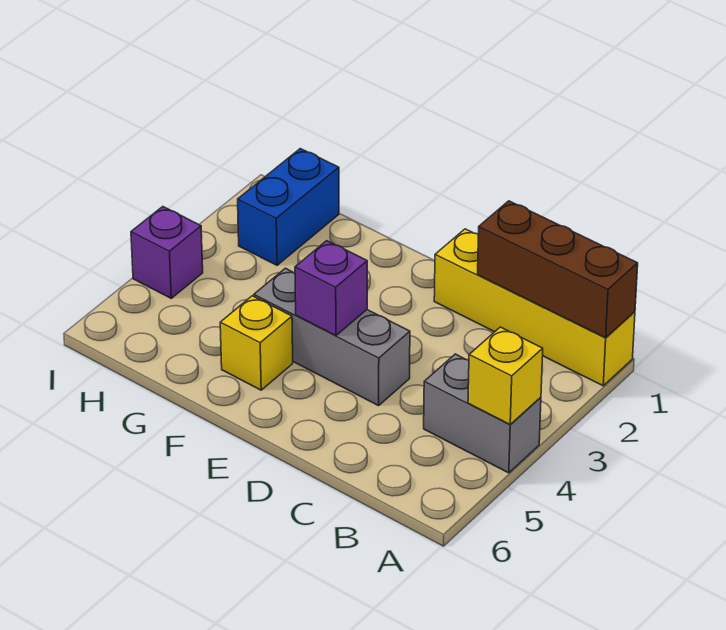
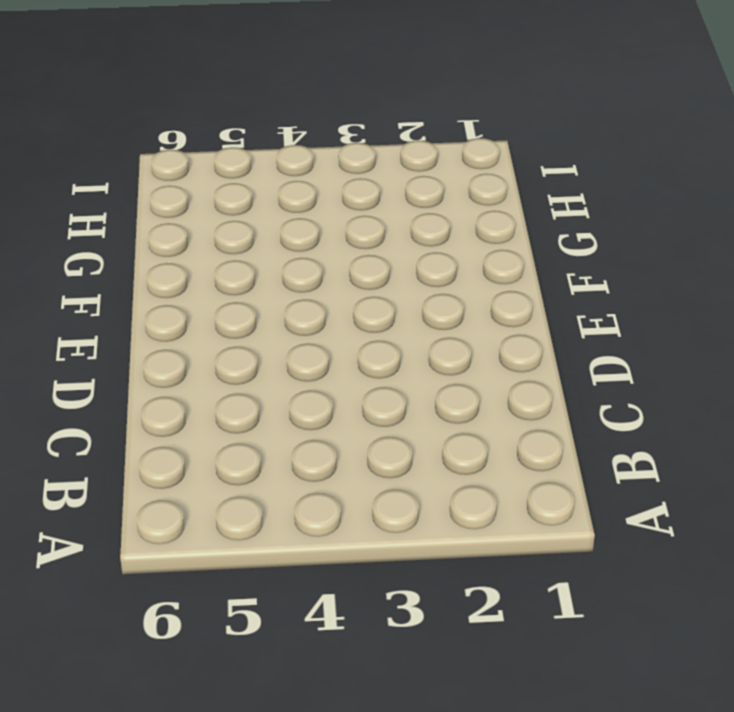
none -> yellow brick A1:D1 level 1
none -> grey brick A4:B4 level 1

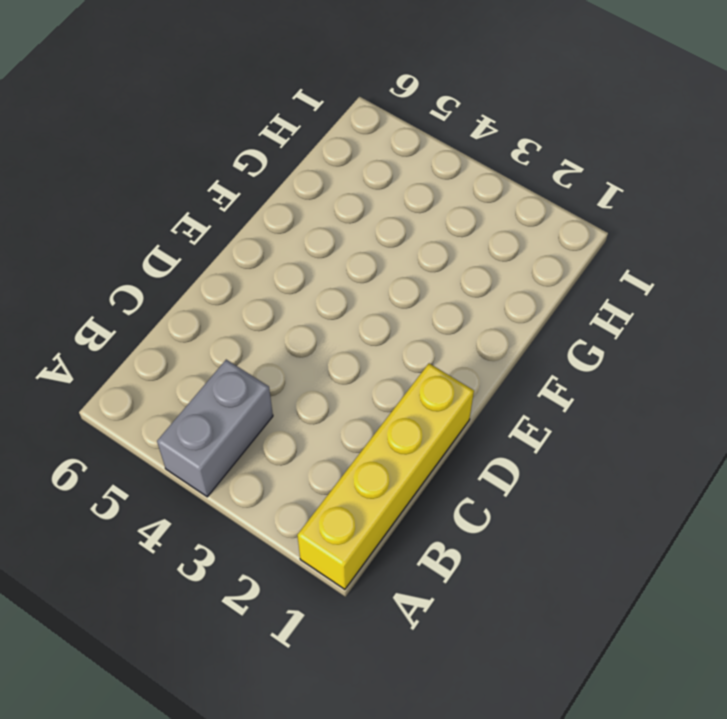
none -> grey brick D4:F4 level 1
none -> yellow brick F5 level 1

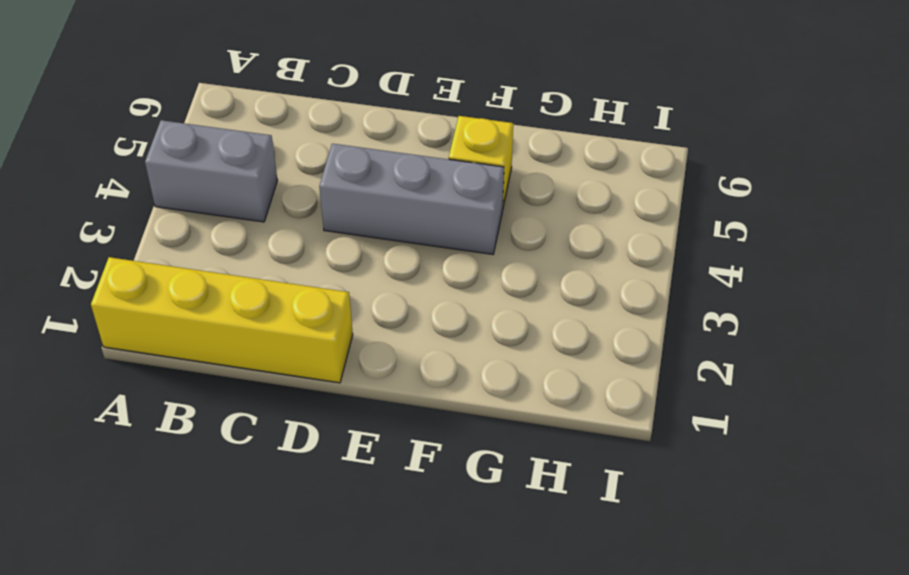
none -> blue brick H1:H2 level 1
none -> purple brick I4 level 1

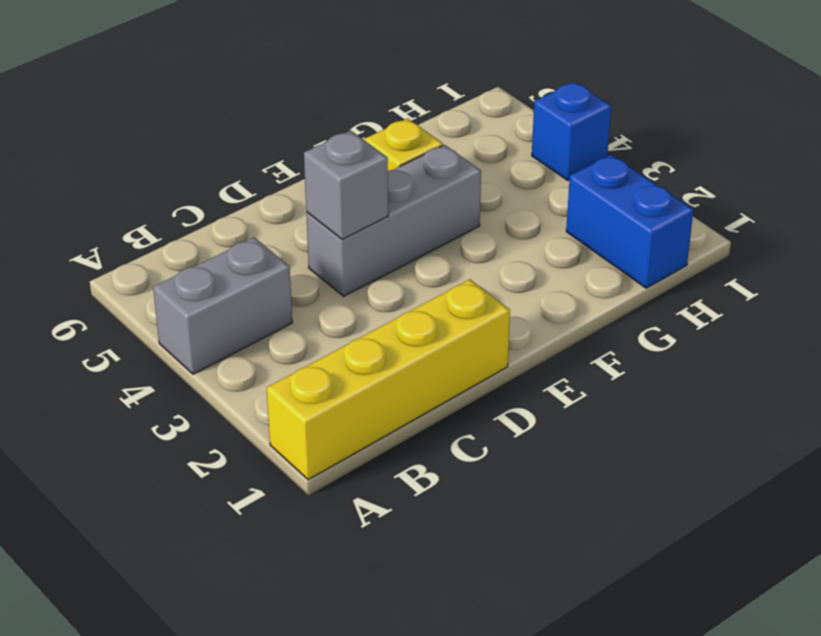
grey brick D4 level 2 -> none
blue brick I4 level 1 -> purple brick I4 level 1
none -> brown brick A1:C1 level 2
none -> yellow brick A4 level 2

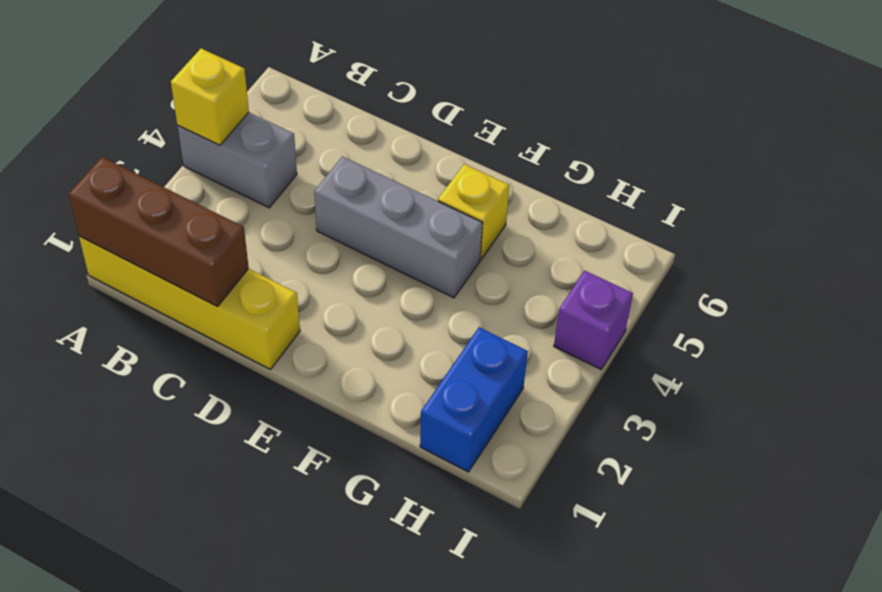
none -> purple brick E4 level 2

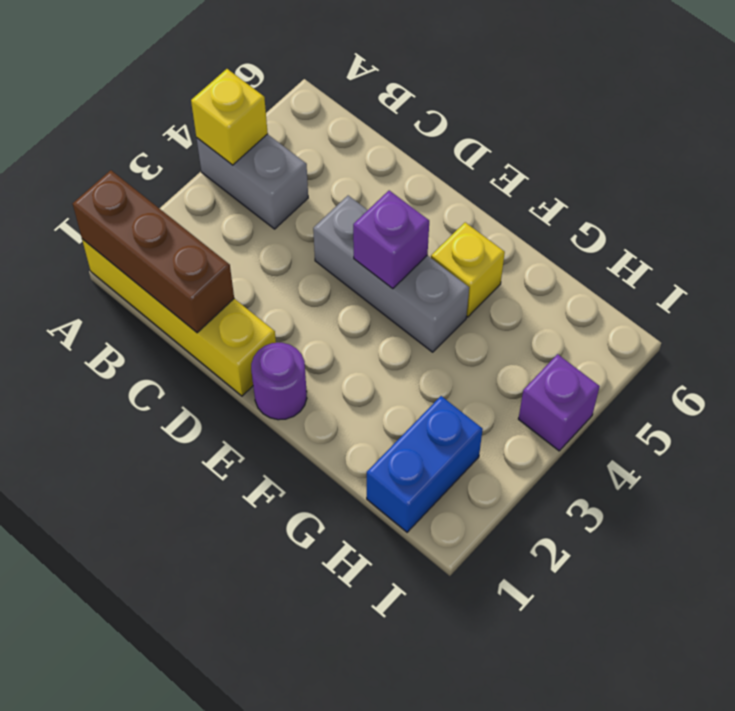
purple round brick E1 level 1 -> none

